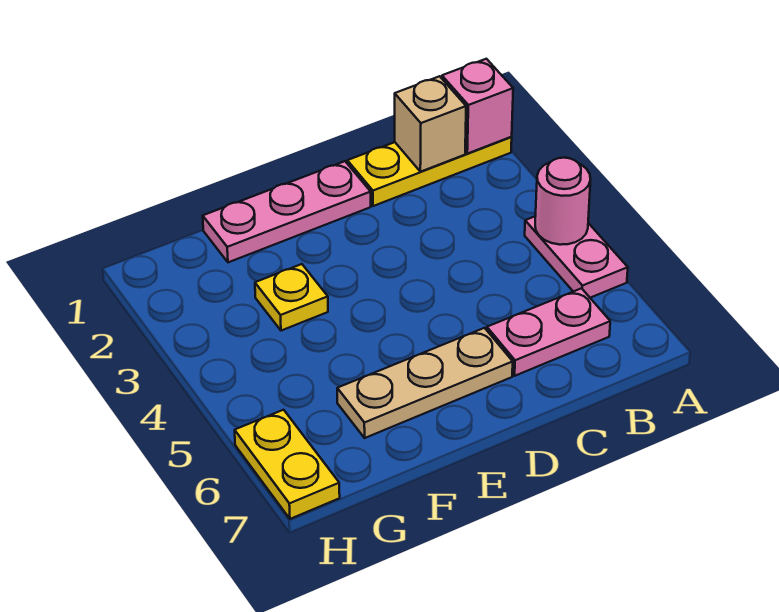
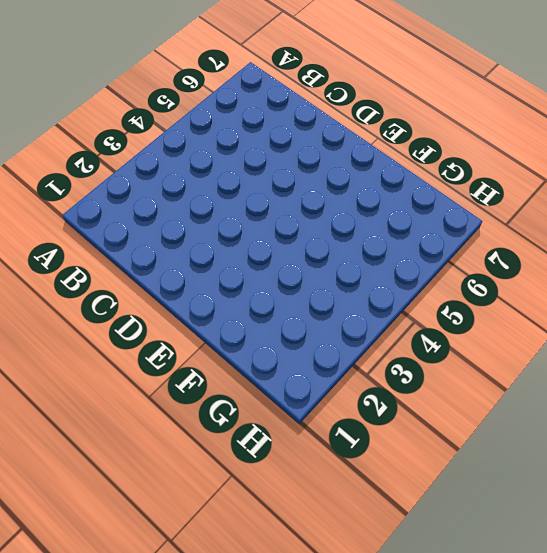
none -> yellow plate A1:C1 level 1
none -> pink plate A4:A5 level 1

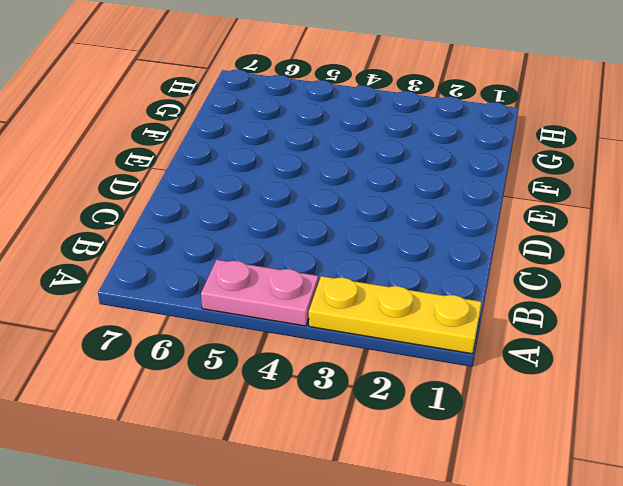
yellow plate A1:A3 level 1 -> yellow plate A1:C1 level 1
none -> pink plate B6:C6 level 1
none -> pink plate D1:F1 level 1

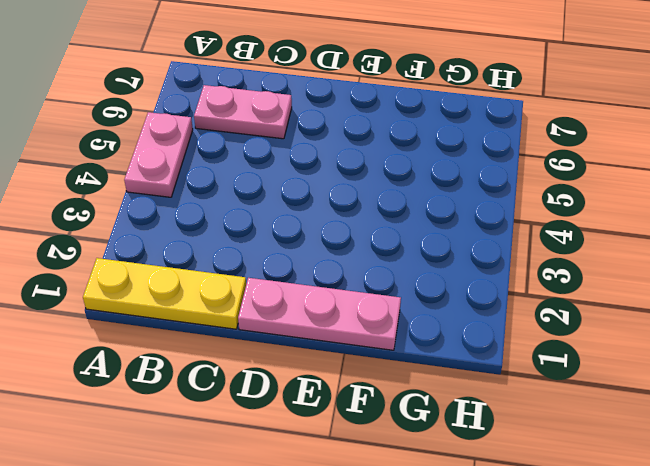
none -> tan plate D6:F6 level 1
none -> yellow plate F3 level 1

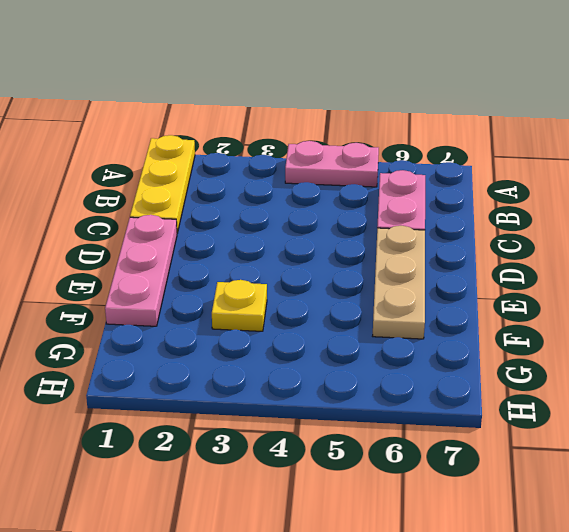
none -> yellow plate H6:H7 level 1
none -> pink brick A1 level 2

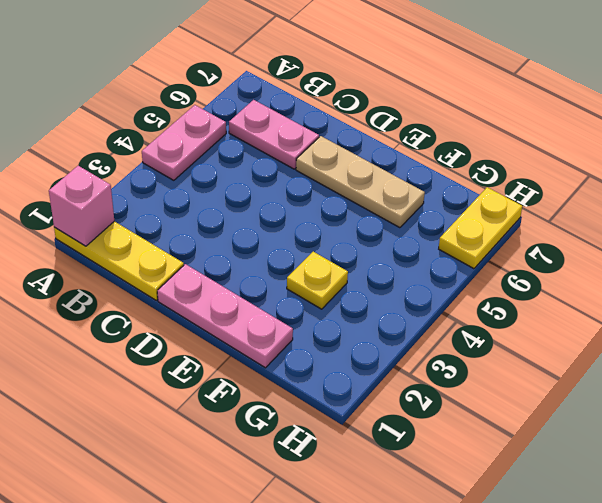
none -> pink round brick A4 level 2
none -> tan brick B1 level 2

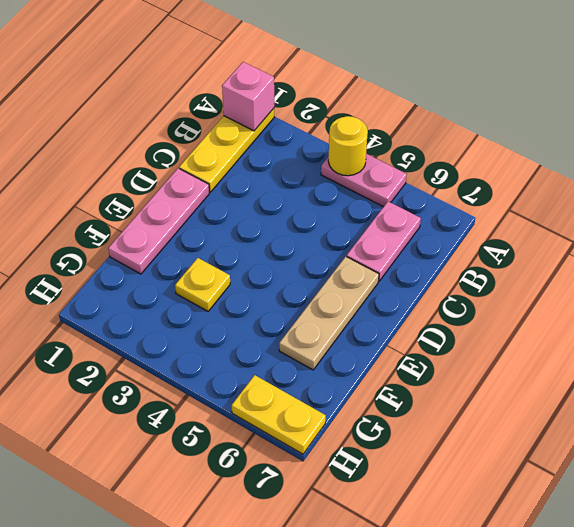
yellow round brick A4 level 2 -> pink round brick A4 level 2
none -> tan brick B1 level 2

